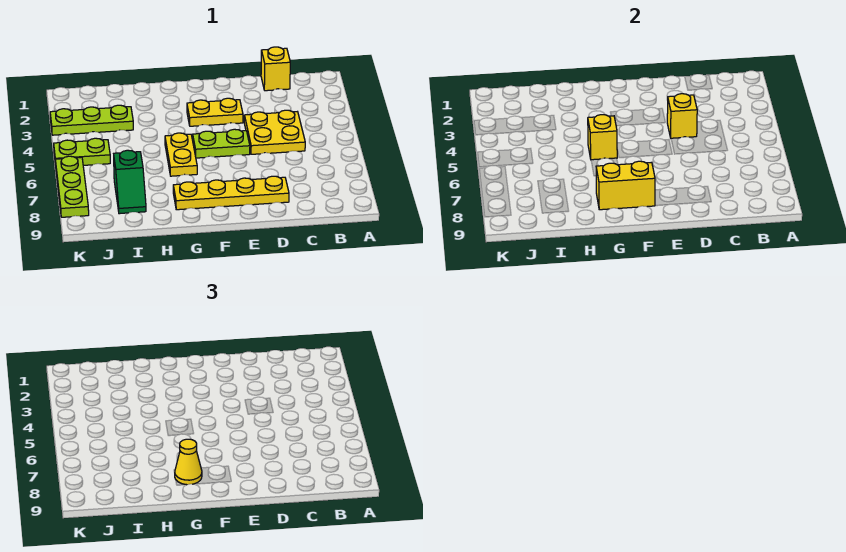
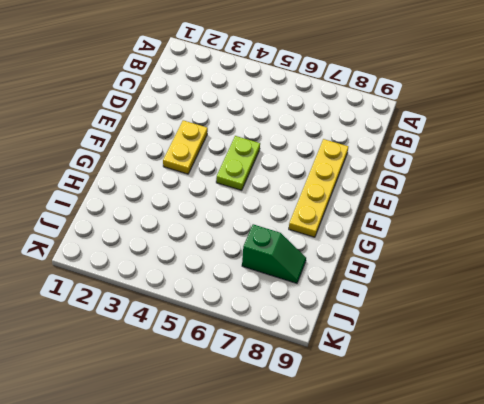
none -> yellow brick C1 level 1
none -> yellow plate C4:D5 level 1
none -> yellow plate G5:G6 level 1

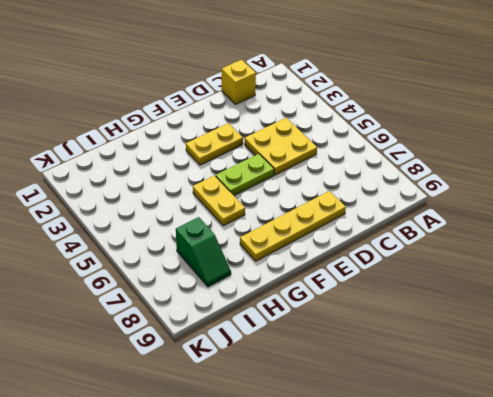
none -> lime plate I3:K3 level 1
none -> lime plate J5:K5 level 1
none -> lime plate K6:K8 level 1

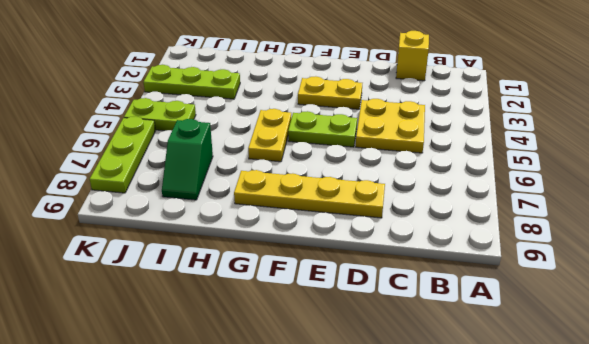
none -> yellow brick D4 level 2
none -> yellow brick F8:G8 level 2
none -> yellow brick G5 level 2

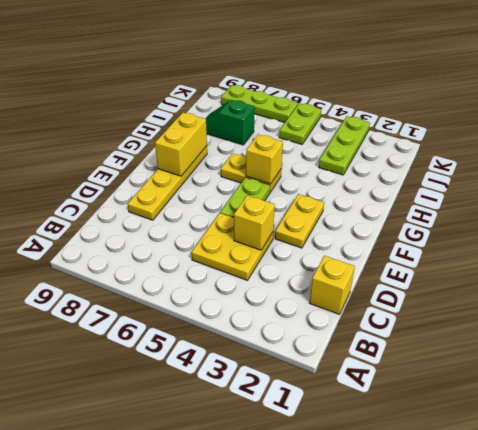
none -> yellow cone G8 level 3

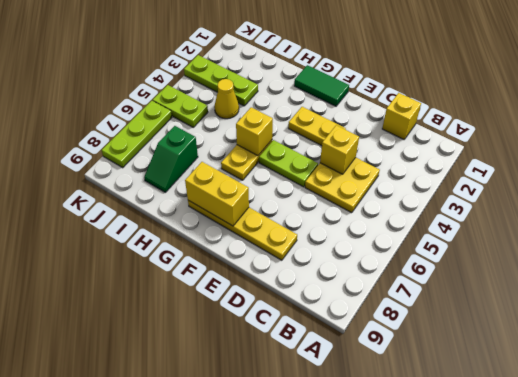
green tile F1:G1 level 1 -> none
yellow cone I4 level 1 -> yellow cone G8 level 3

